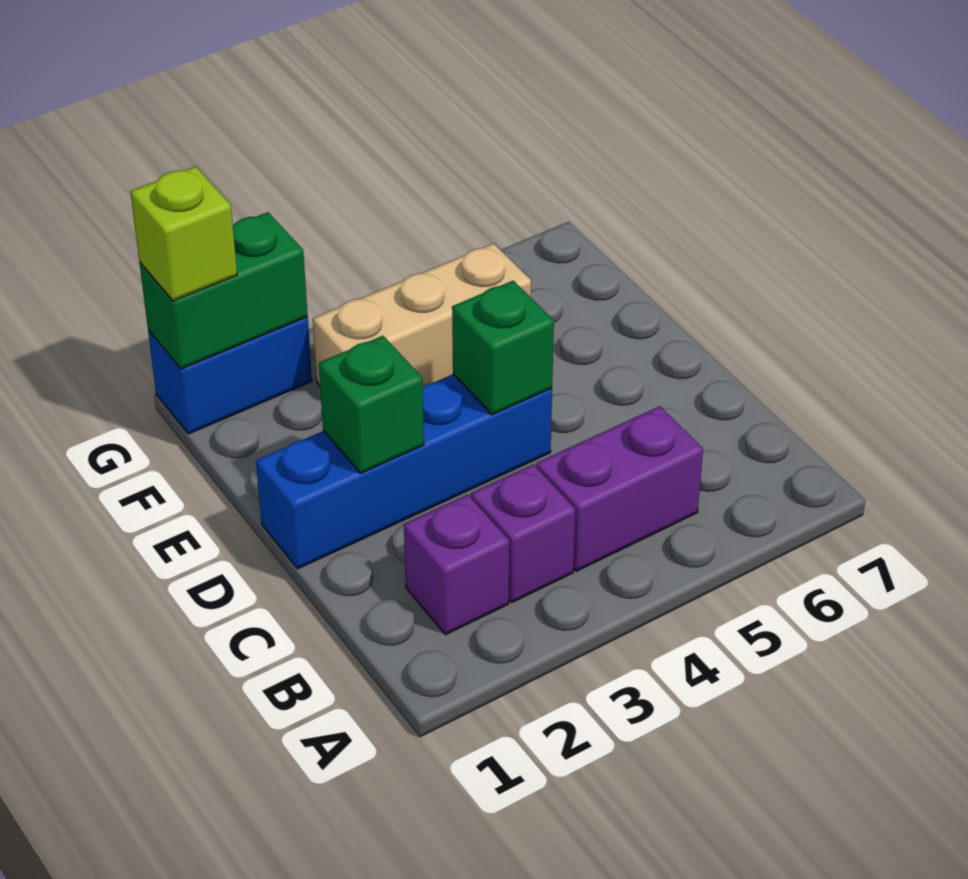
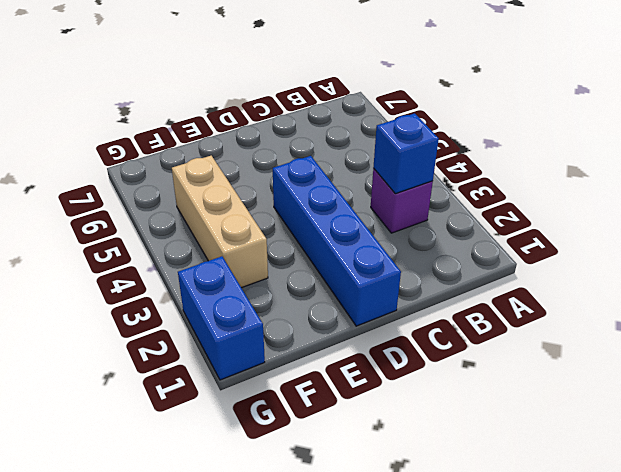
blue brick B3 level 2 -> none
none -> purple brick B2 level 1
none -> purple brick B4:B5 level 1

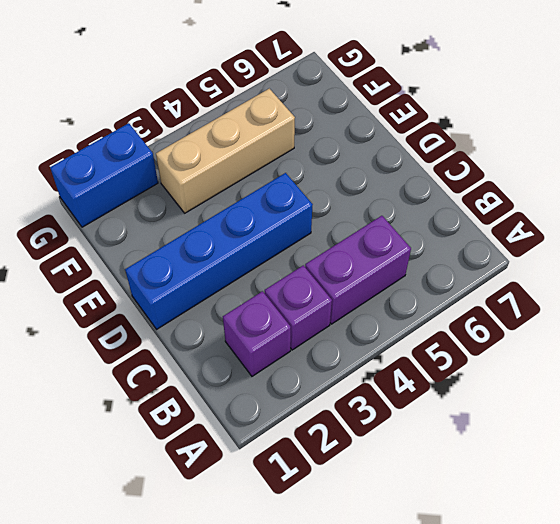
none -> green brick D2 level 2
none -> green brick D4 level 2

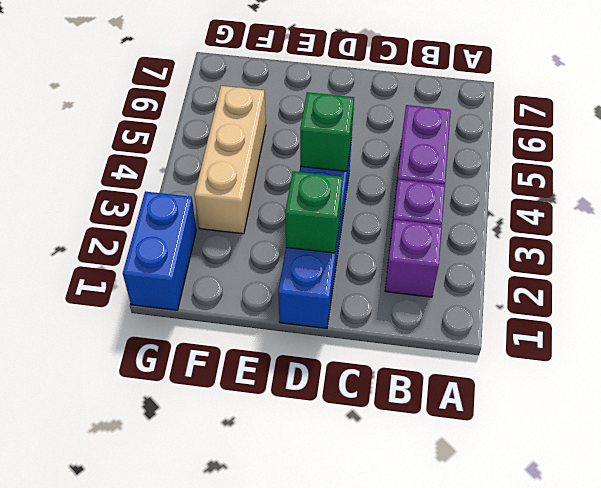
none -> green brick G1:G2 level 2
none -> lime brick G1 level 3

